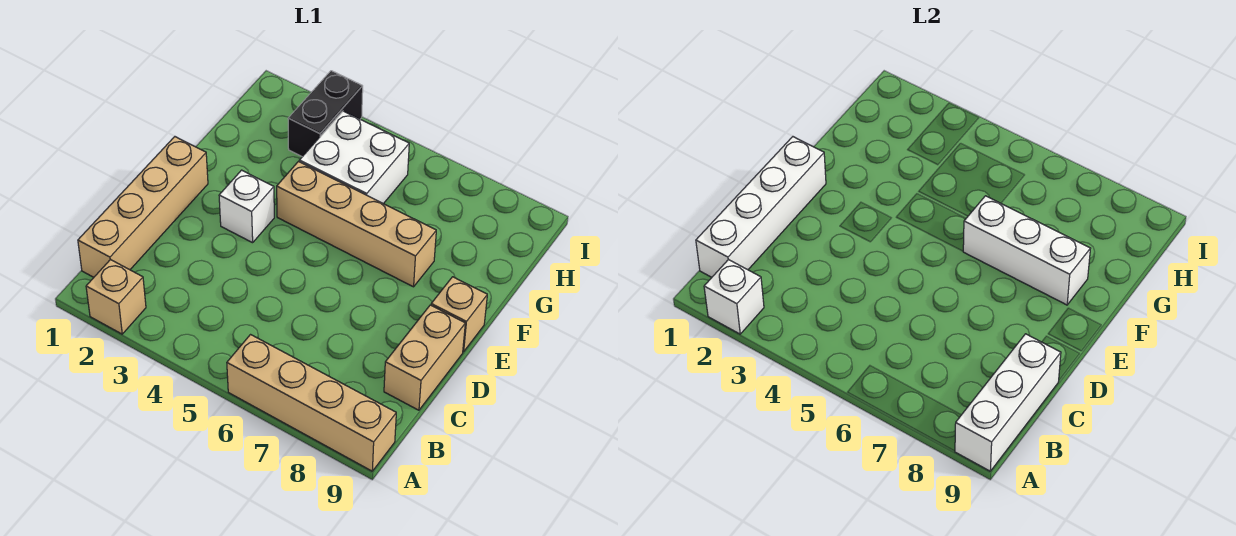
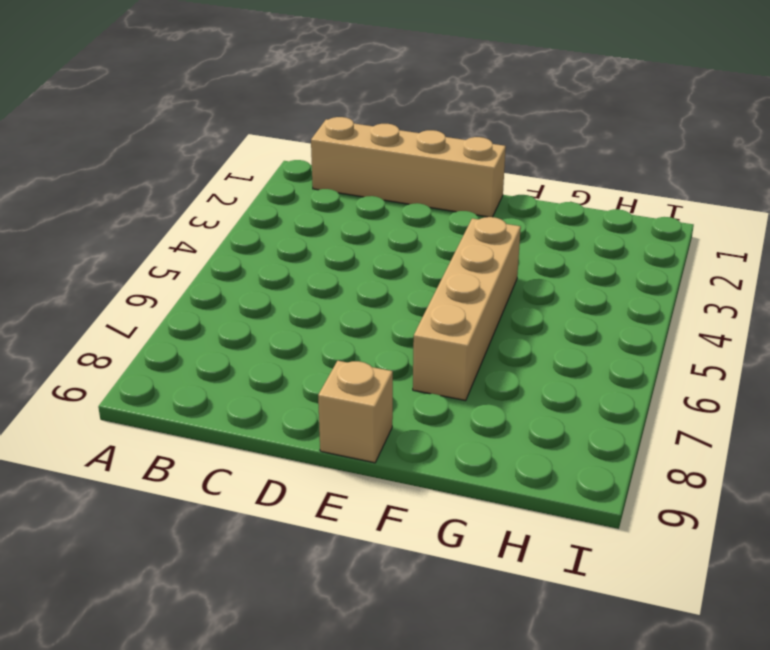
none -> tan brick A2 level 1
none -> tan brick A6:A9 level 1
none -> tan brick C9:D9 level 1

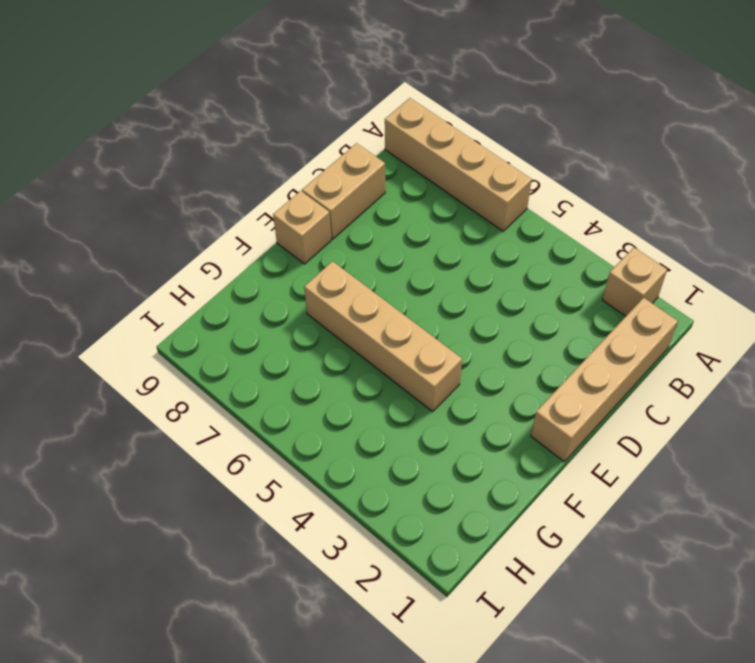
none -> white brick E3 level 1
none -> white brick G4:H5 level 1
none -> black brick H3:I3 level 1

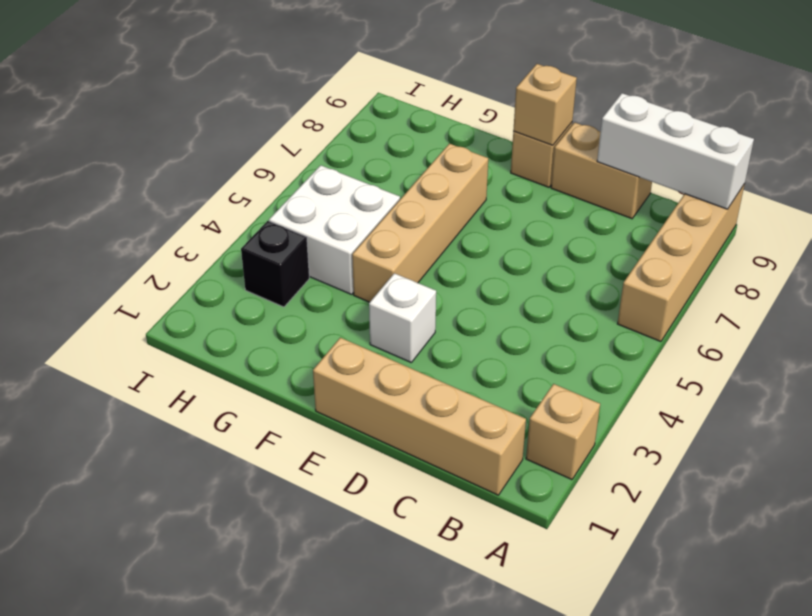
tan brick E9 level 2 -> none
black brick H3 level 1 -> black brick H3:I3 level 1
none -> white brick A2 level 2
none -> white brick B1:E1 level 2
none -> white brick F6:F8 level 2

